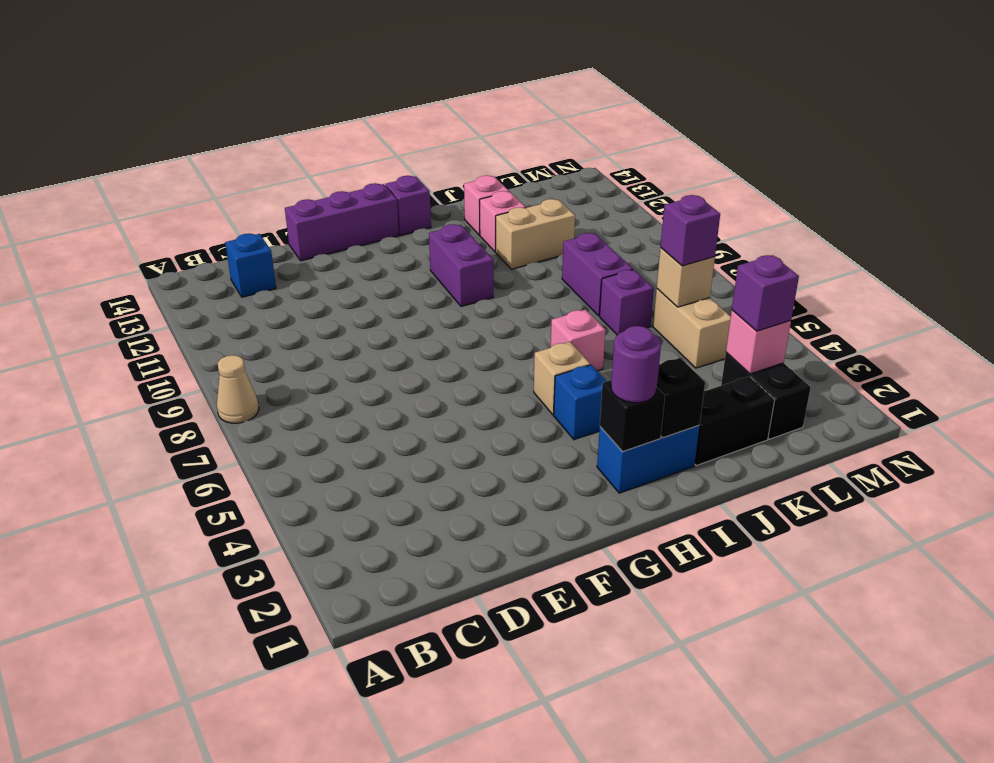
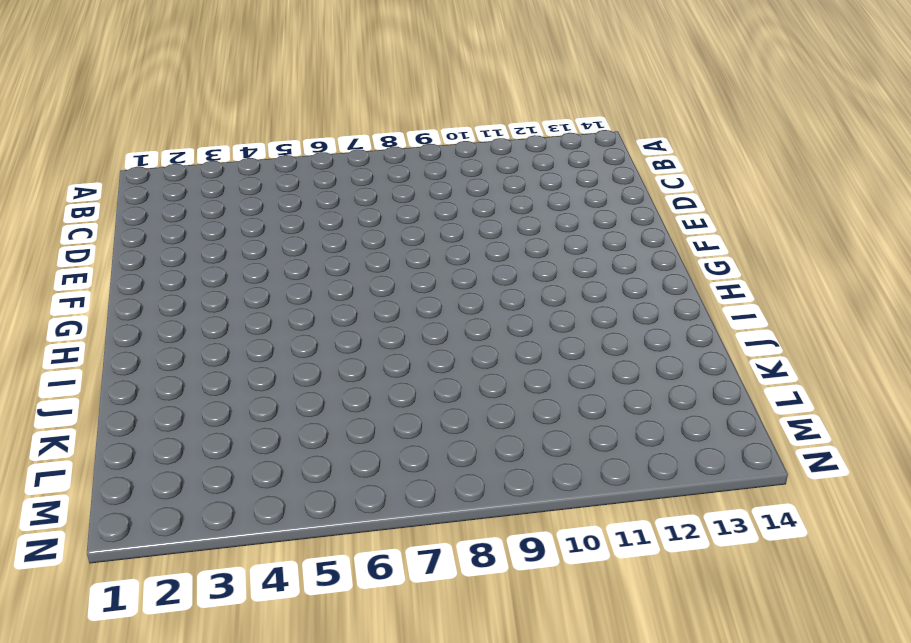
none -> tan cone A8 level 1
none -> blue brick C13 level 1
none -> purple brick E14:G14 level 1

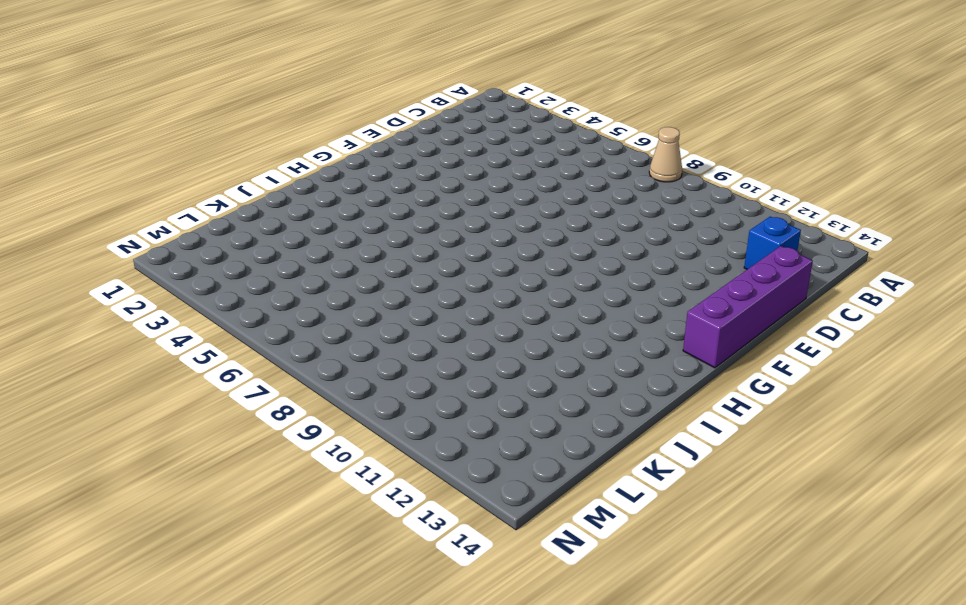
purple brick D14:G14 level 1 -> purple brick E14:G14 level 1
none -> blue brick H2:I2 level 1
none -> blue brick H4 level 1
none -> tan brick H5 level 1

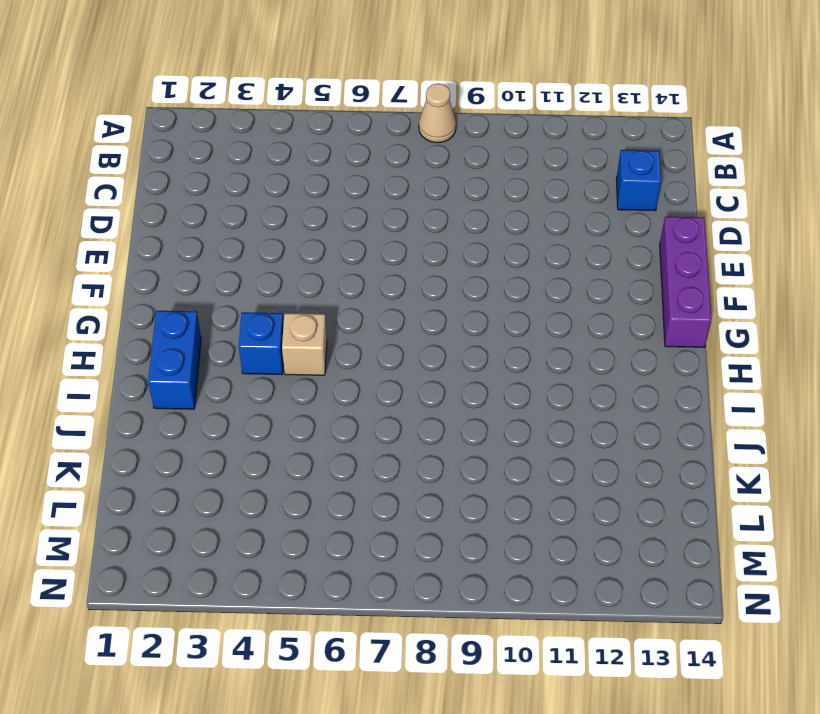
none -> purple brick H10:H11 level 1
none -> purple brick H14 level 1
none -> pink brick I6 level 1

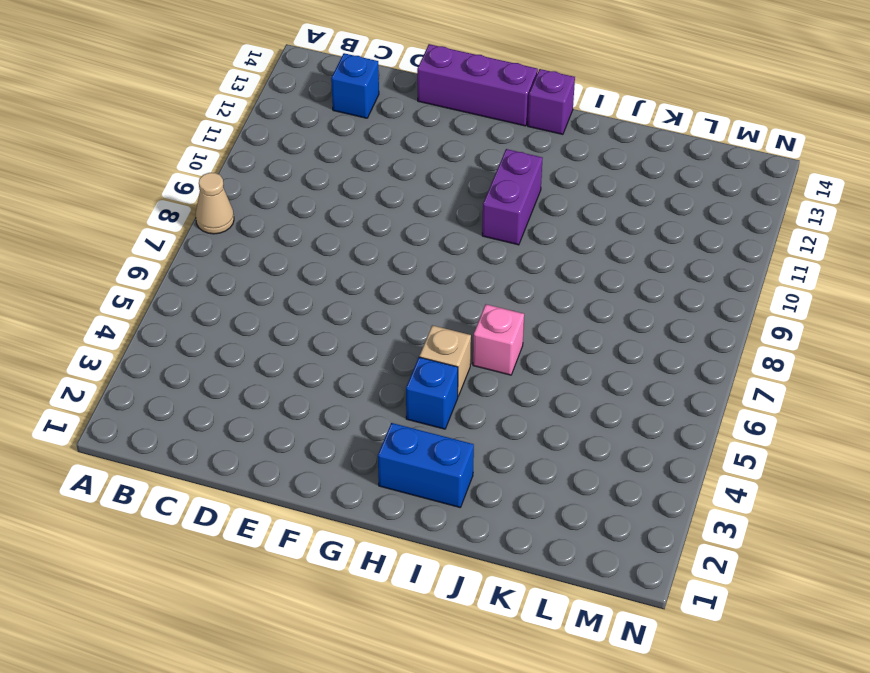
none -> black brick J2:K2 level 1
none -> tan brick J11:K11 level 1
none -> pink brick J12 level 1

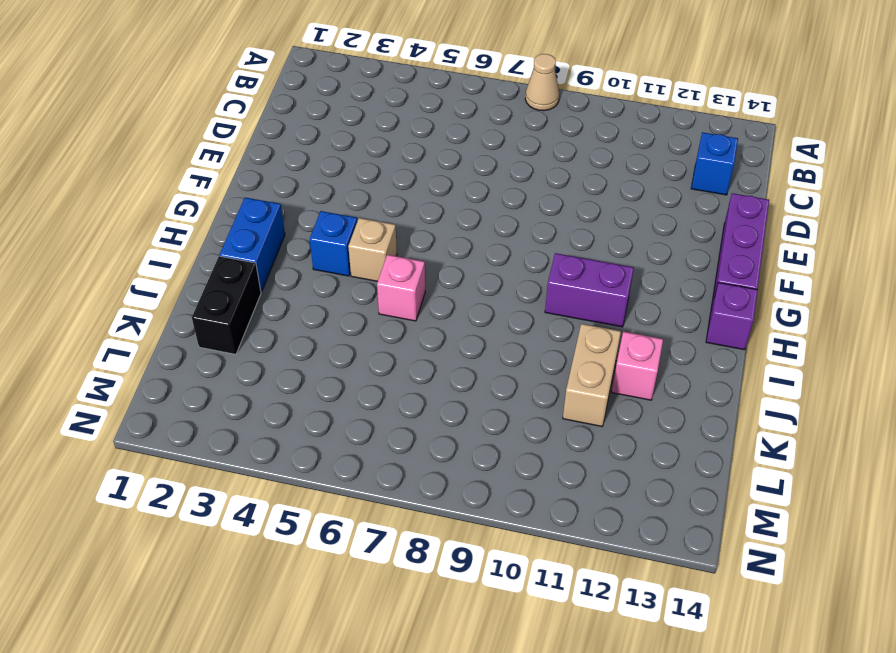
none -> pink brick J13 level 1
none -> purple brick K7 level 1
none -> purple brick K8:K9 level 1

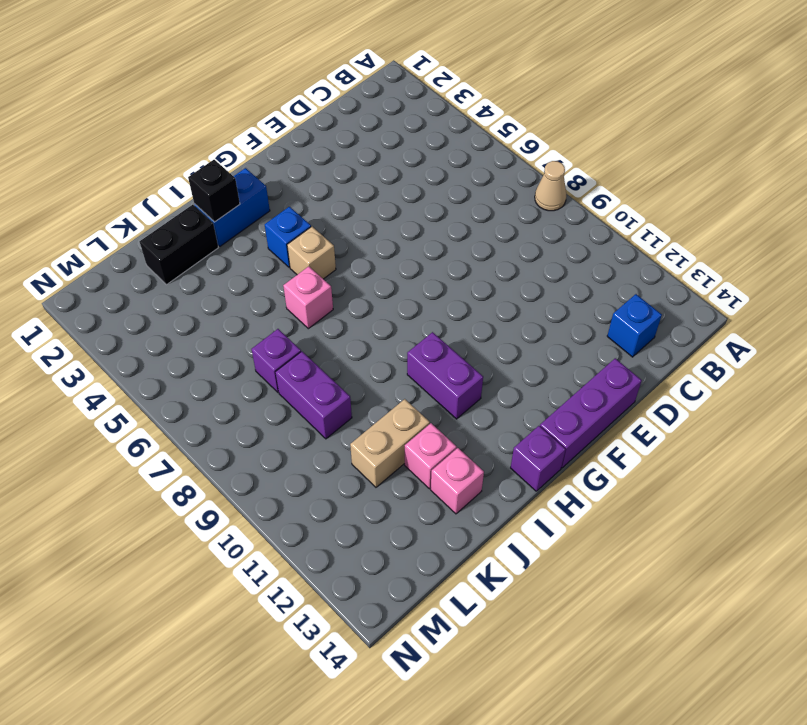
none -> black brick L2:L3 level 1
none -> tan brick L5:L6 level 1
none -> black brick H2 level 2

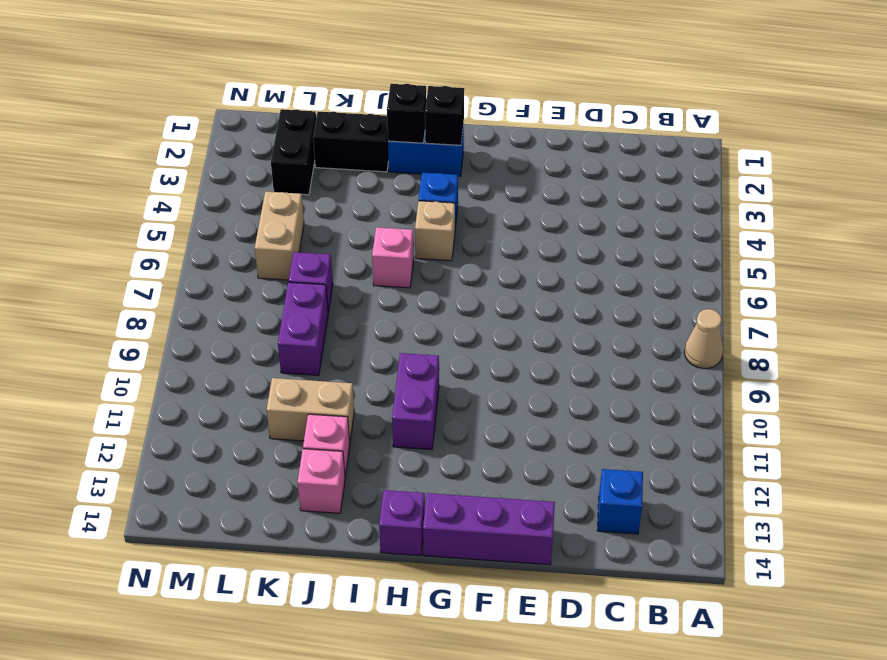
none -> pink brick L3 level 2
none -> tan brick L6 level 2
none -> purple round brick H2 level 3

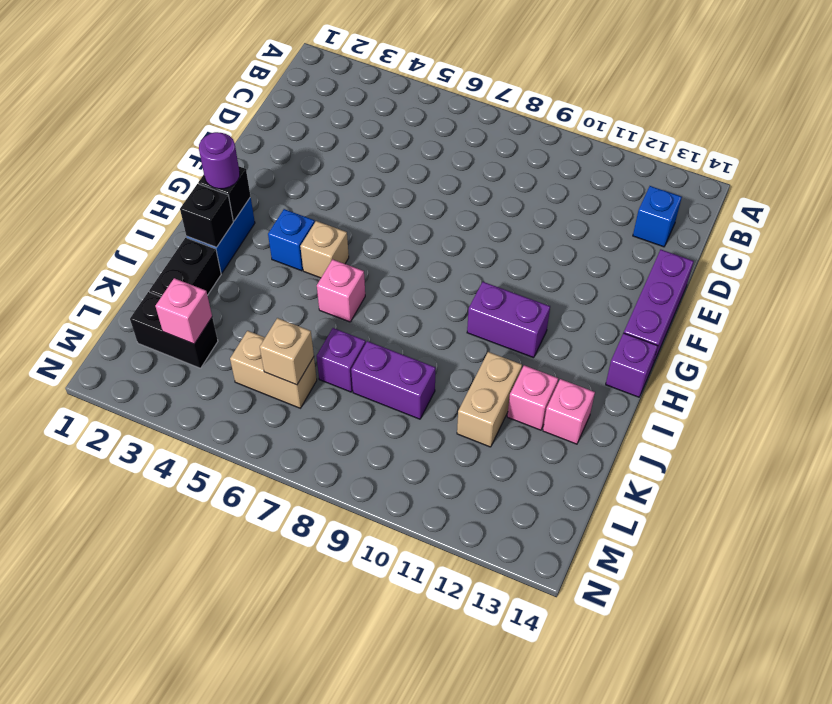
none -> tan cone A8 level 1
none -> purple brick L3 level 3
none -> purple brick L6 level 3

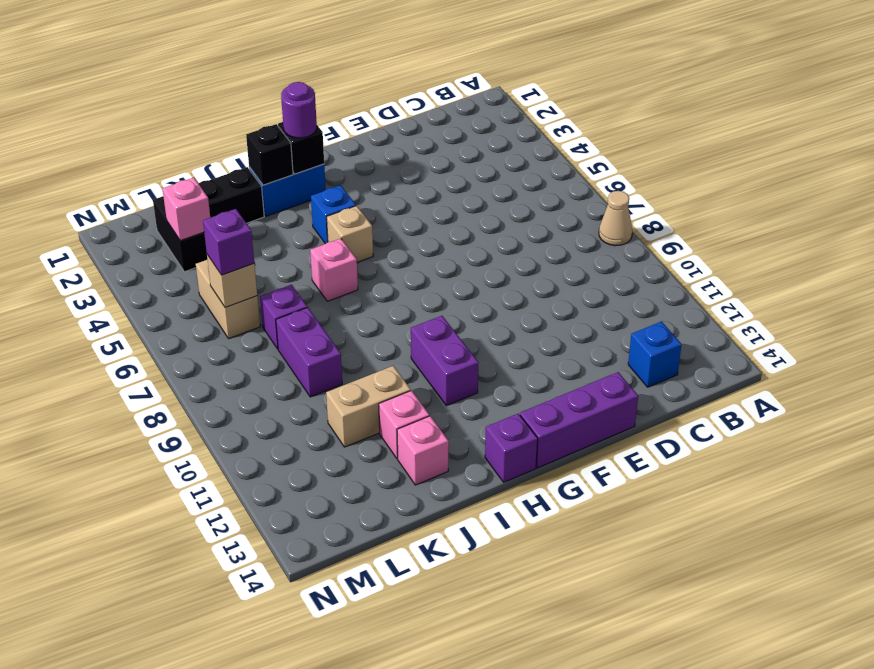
none -> purple brick L3 level 3

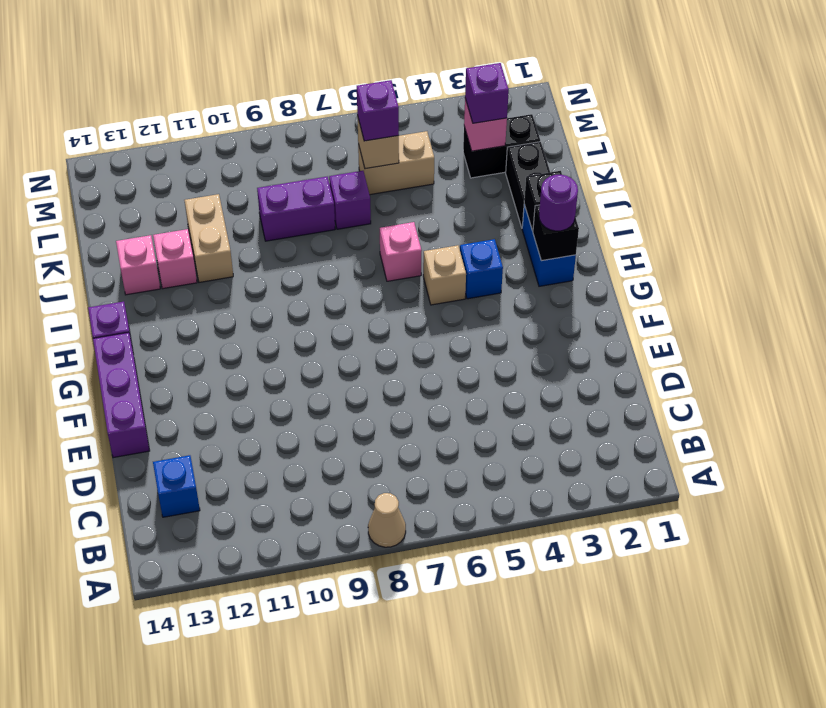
none -> purple brick H10:H11 level 1

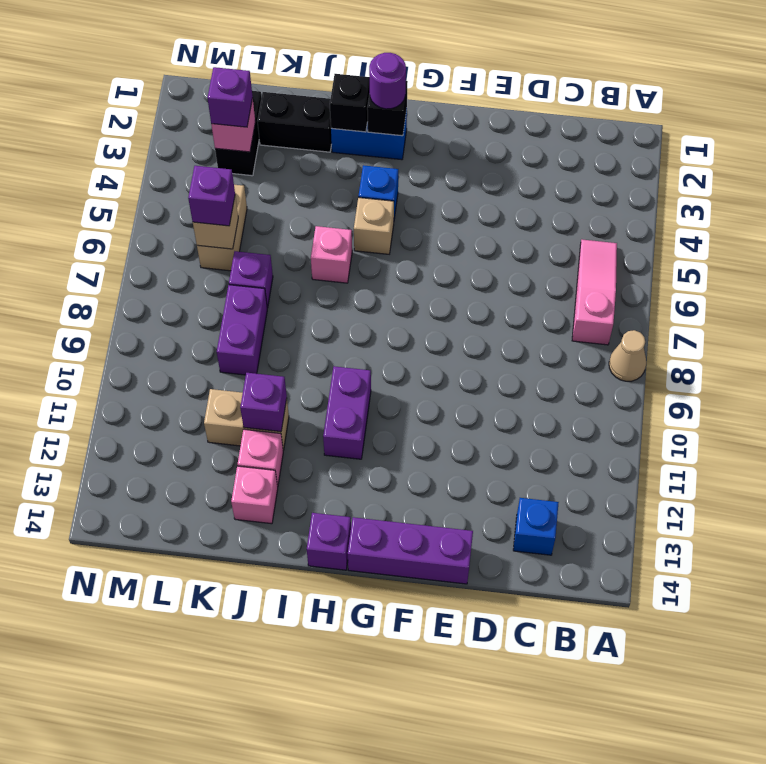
pink slope B5:B7 level 1 top 7 -> none
purple brick J11 level 2 -> none

